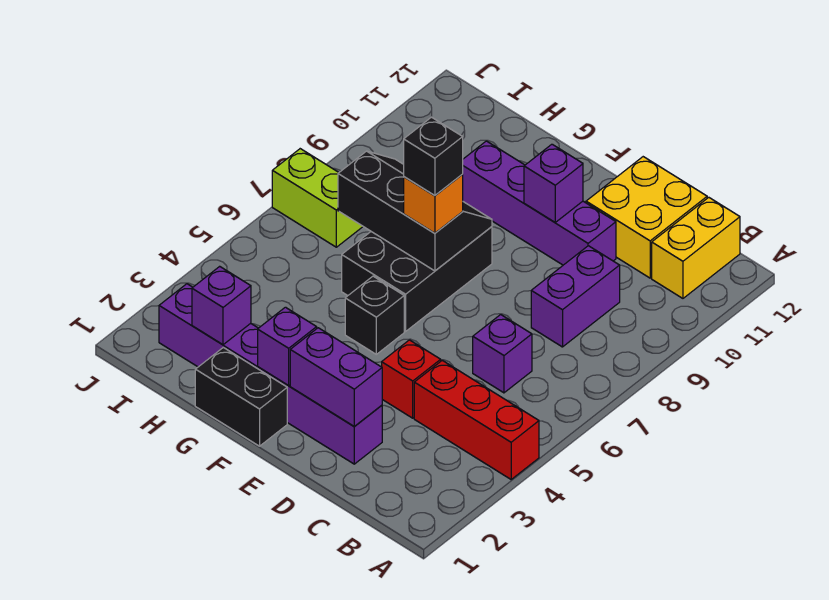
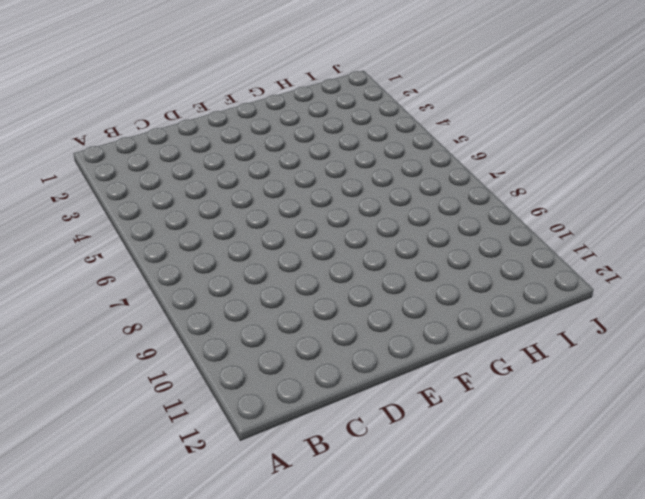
none -> red brick A4:C4 level 1
none -> yellow brick B11:B12 level 1
none -> purple brick C6 level 1

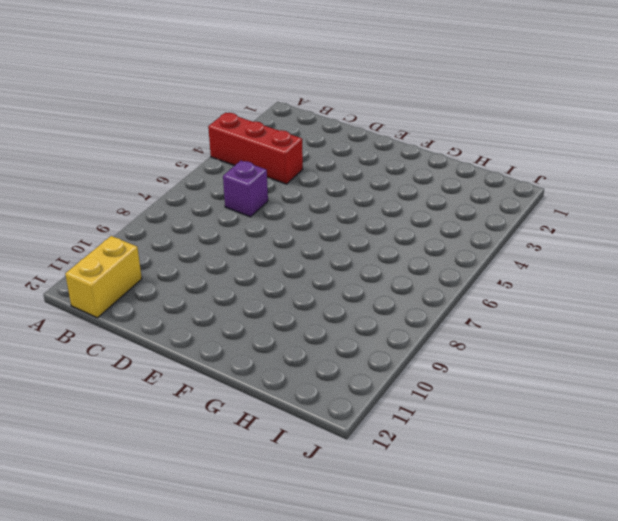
none -> purple brick C8:C9 level 1
none -> yellow brick C11:D12 level 1
none -> purple brick D2:I2 level 1

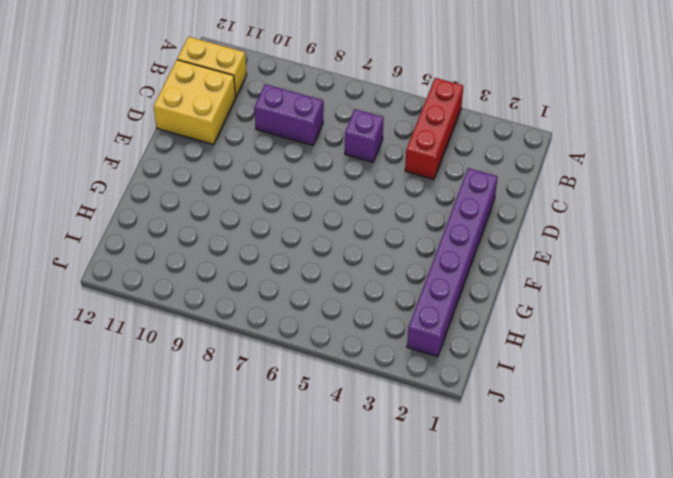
none -> red brick D4 level 1
none -> purple brick D10:G10 level 1
none -> black brick F1:G1 level 1

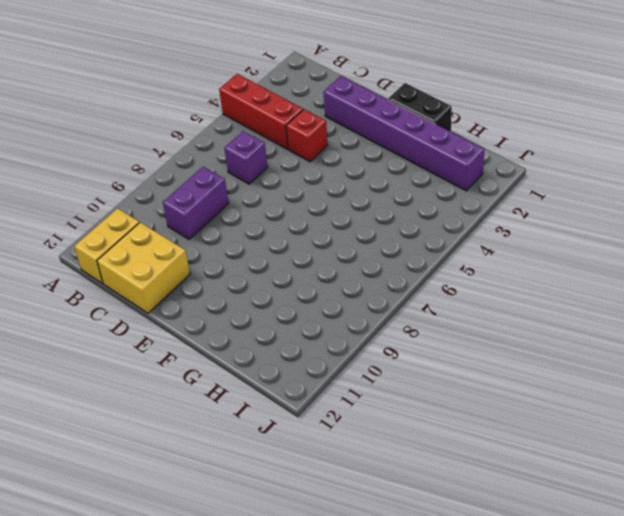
none -> purple brick D10:G10 level 1
none -> black brick F5 level 1
none -> black brick F6:G8 level 1

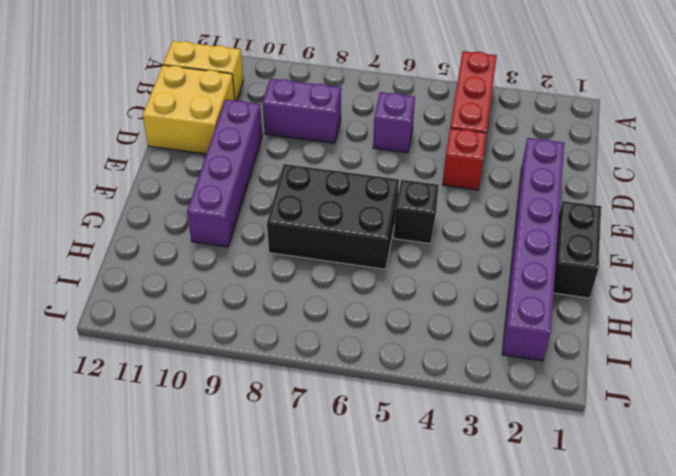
none -> lime brick I7:J7 level 1
none -> purple brick D2:E2 level 2
none -> purple brick E10 level 2

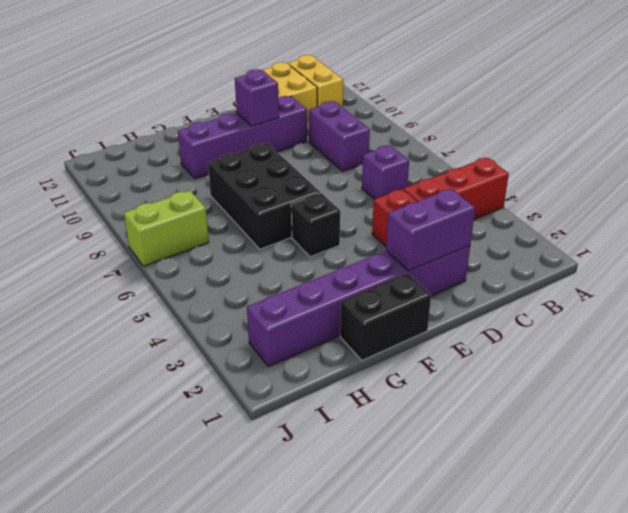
none -> purple brick F2 level 2
none -> black slope F7:H8 level 2 top 7
none -> purple brick H2 level 2

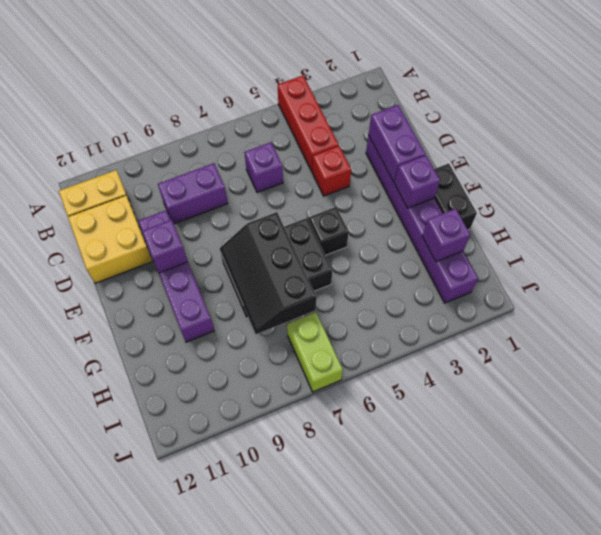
none -> orange brick F7 level 3
none -> black brick F7 level 4

